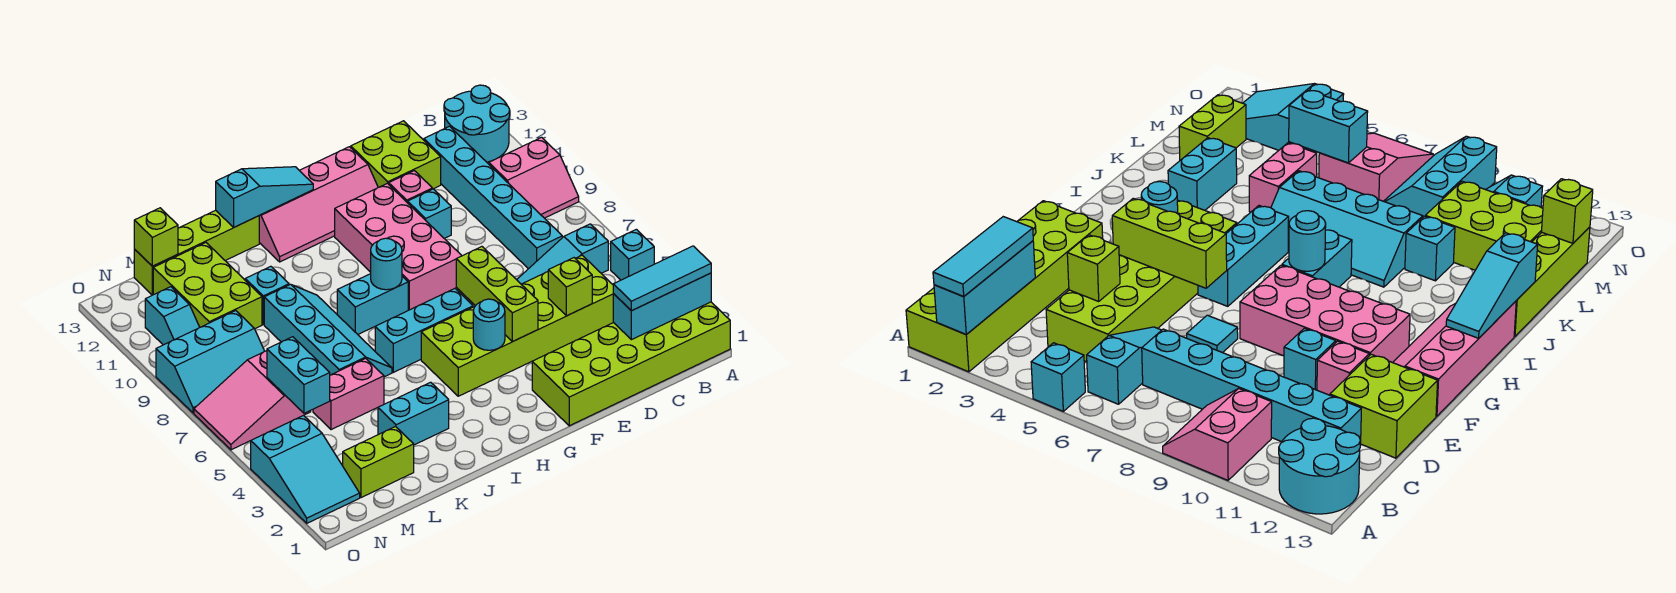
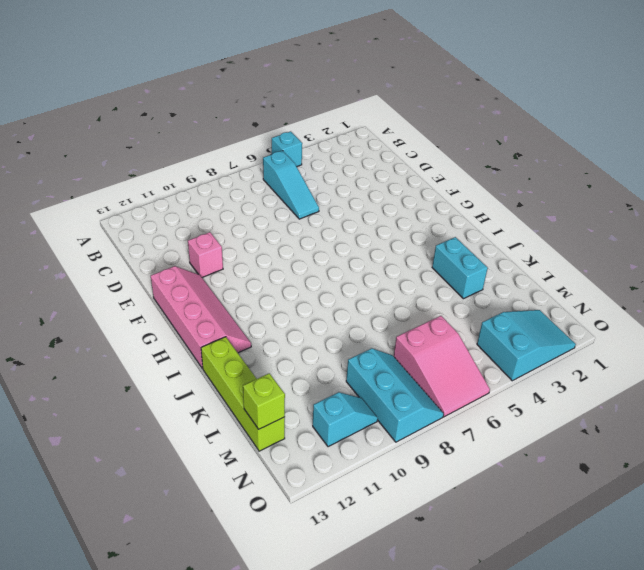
none -> lime brick A1:F2 level 1
none -> pink slope A9:B10 level 1 top 10
none -> cyan round brick A12:B13 level 1
none -> lime brick C4:H5 level 1

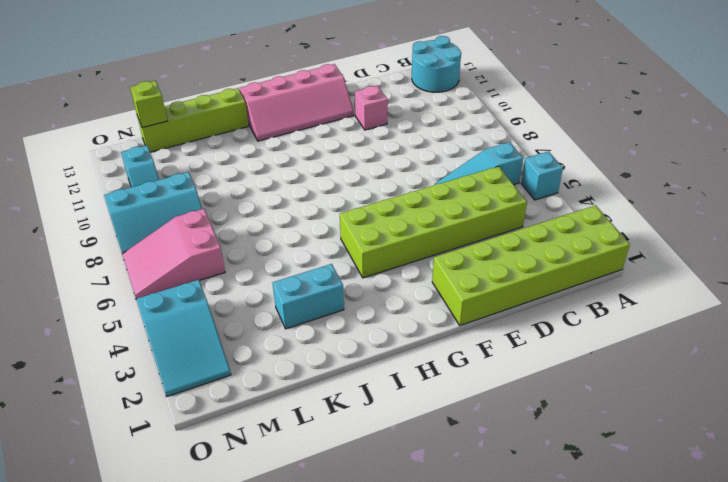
none -> pink slope A9:B10 level 1 top 10
none -> cyan brick C7:C12 level 1
none -> lime brick D12:E13 level 1
none -> cyan tile E7 level 1

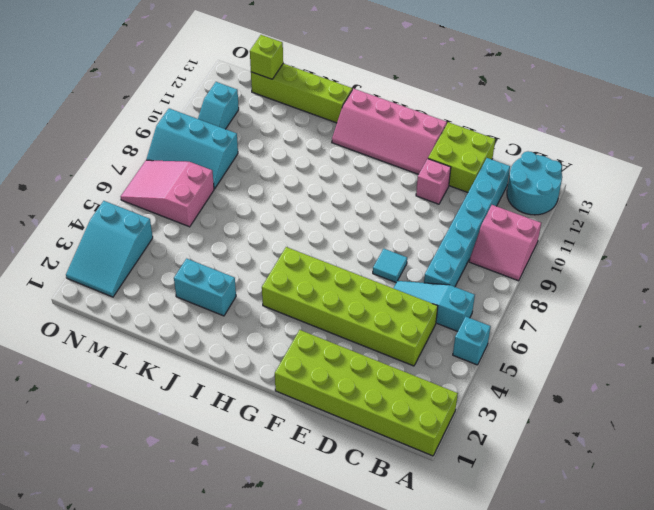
none -> cyan brick E10 level 1
none -> pink brick F8:G11 level 1
none -> cyan brick G6:I6 level 1
none -> cyan brick H8:I8 level 1

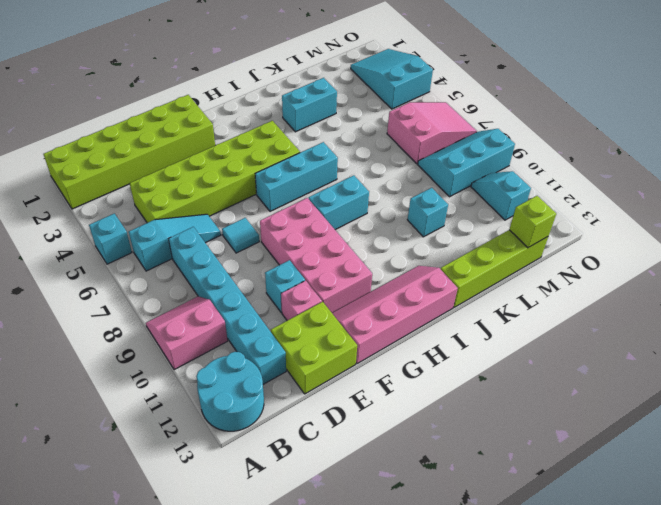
none -> cyan slope J6:K9 level 1 top K
none -> pink brick K5:L5 level 1
none -> lime brick L2:M2 level 1
none -> lime brick L10:M12 level 1

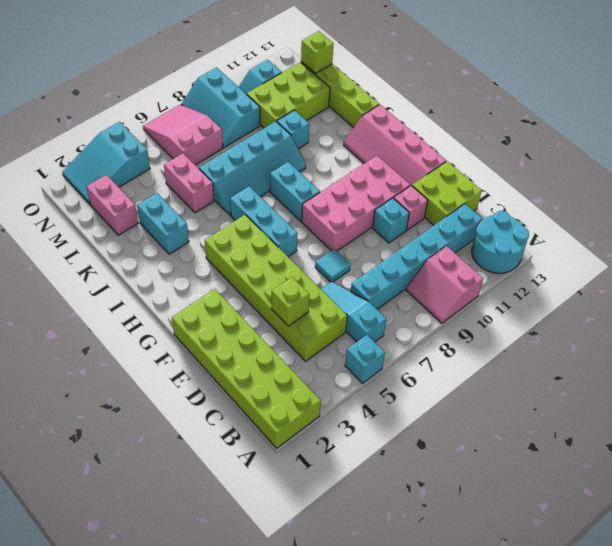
pink brick L2:M2 level 1 -> lime brick L2:M2 level 1
none -> cyan brick A2:C2 level 2
none -> lime brick F4:F6 level 2
none -> cyan round brick G4 level 2
none -> cyan round brick H8 level 2

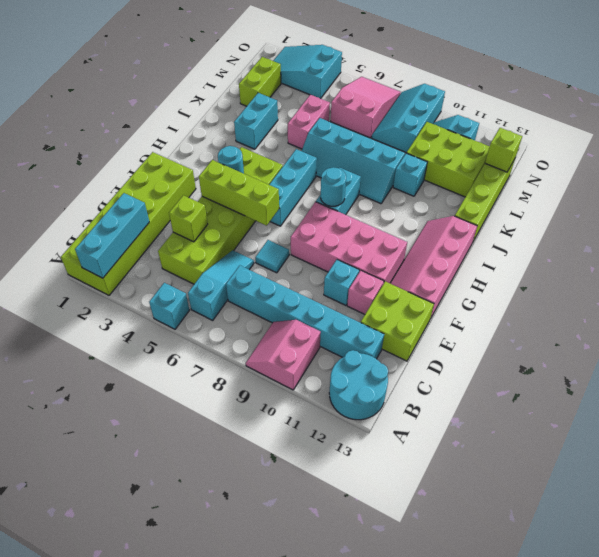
none -> cyan slope H13:J13 level 2 top J
none -> cyan brick M5:M6 level 2
none -> cyan tile A2:C2 level 3

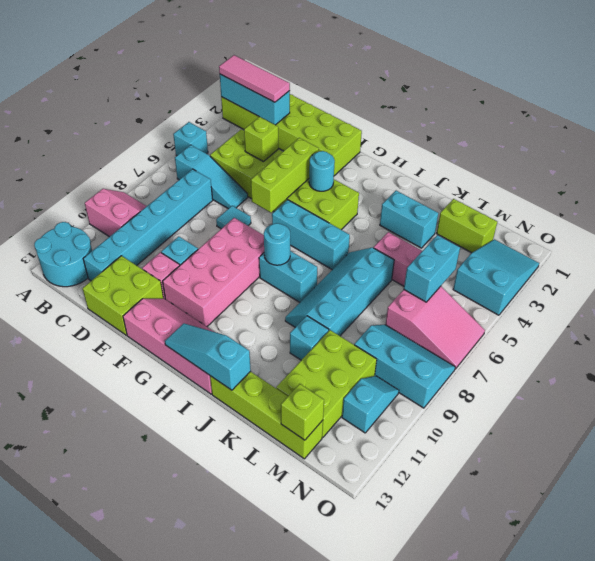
pink tile A2:C2 level 3 -> cyan tile A2:C2 level 3

